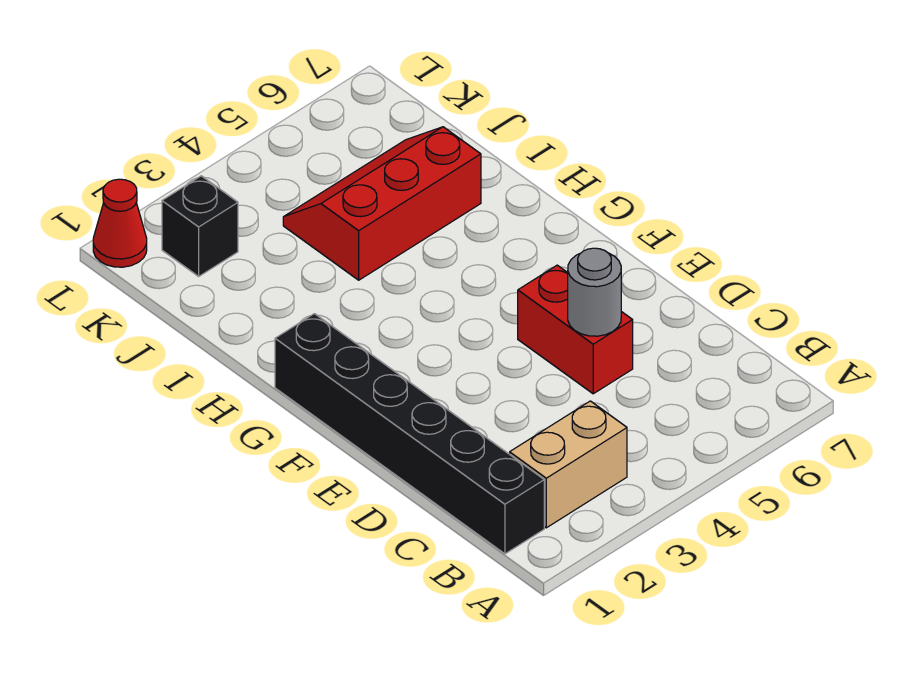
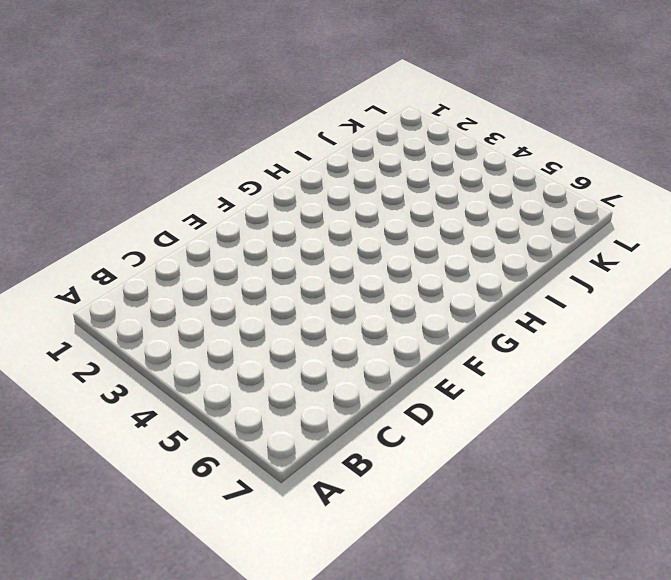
none -> black brick B1:G1 level 1
none -> tan brick B2:B3 level 1

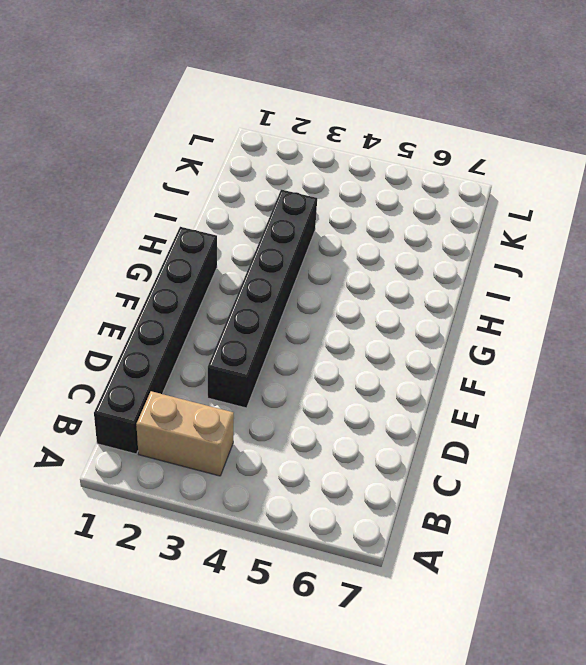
black brick D3:I3 level 1 -> none
none -> red brick D5:E5 level 1
none -> red slope I4:J6 level 1 top I

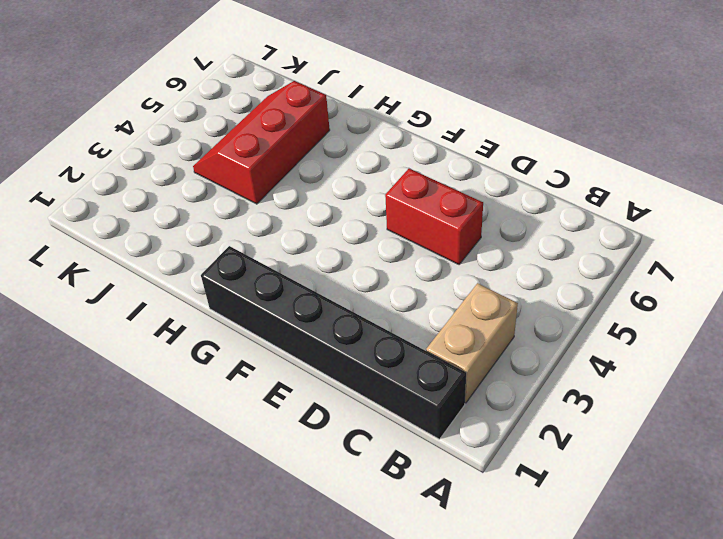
none -> black brick K2 level 1
none -> red cone L1 level 1

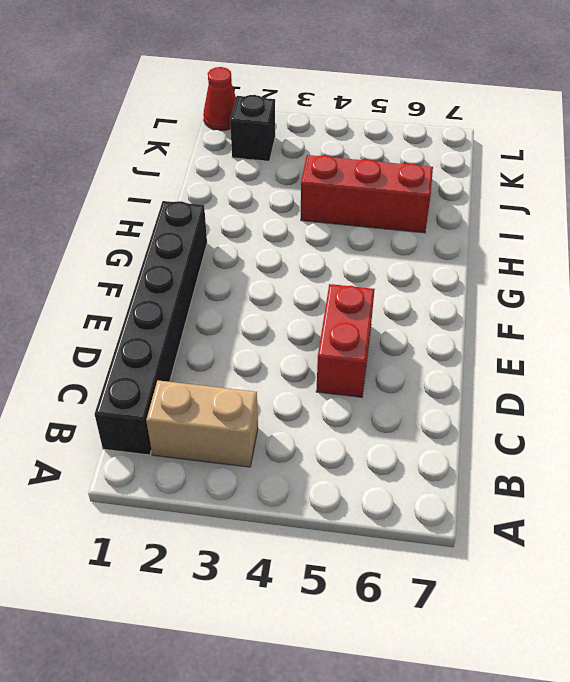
none -> grey round brick D5 level 2

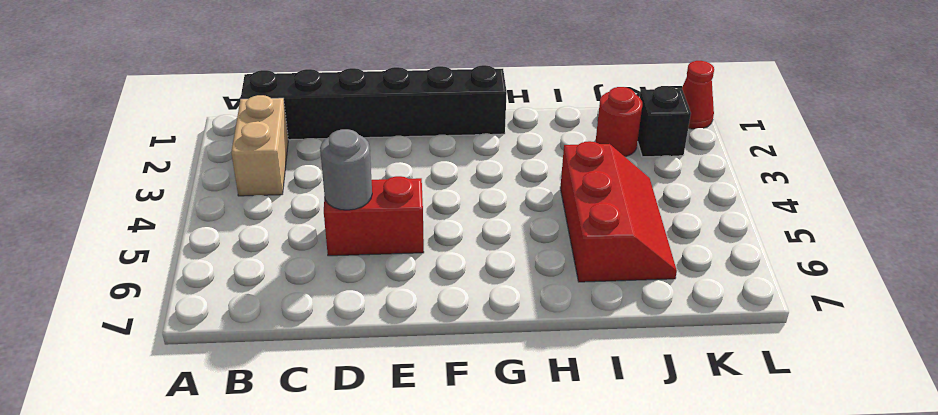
red round brick J2 level 1 -> none

